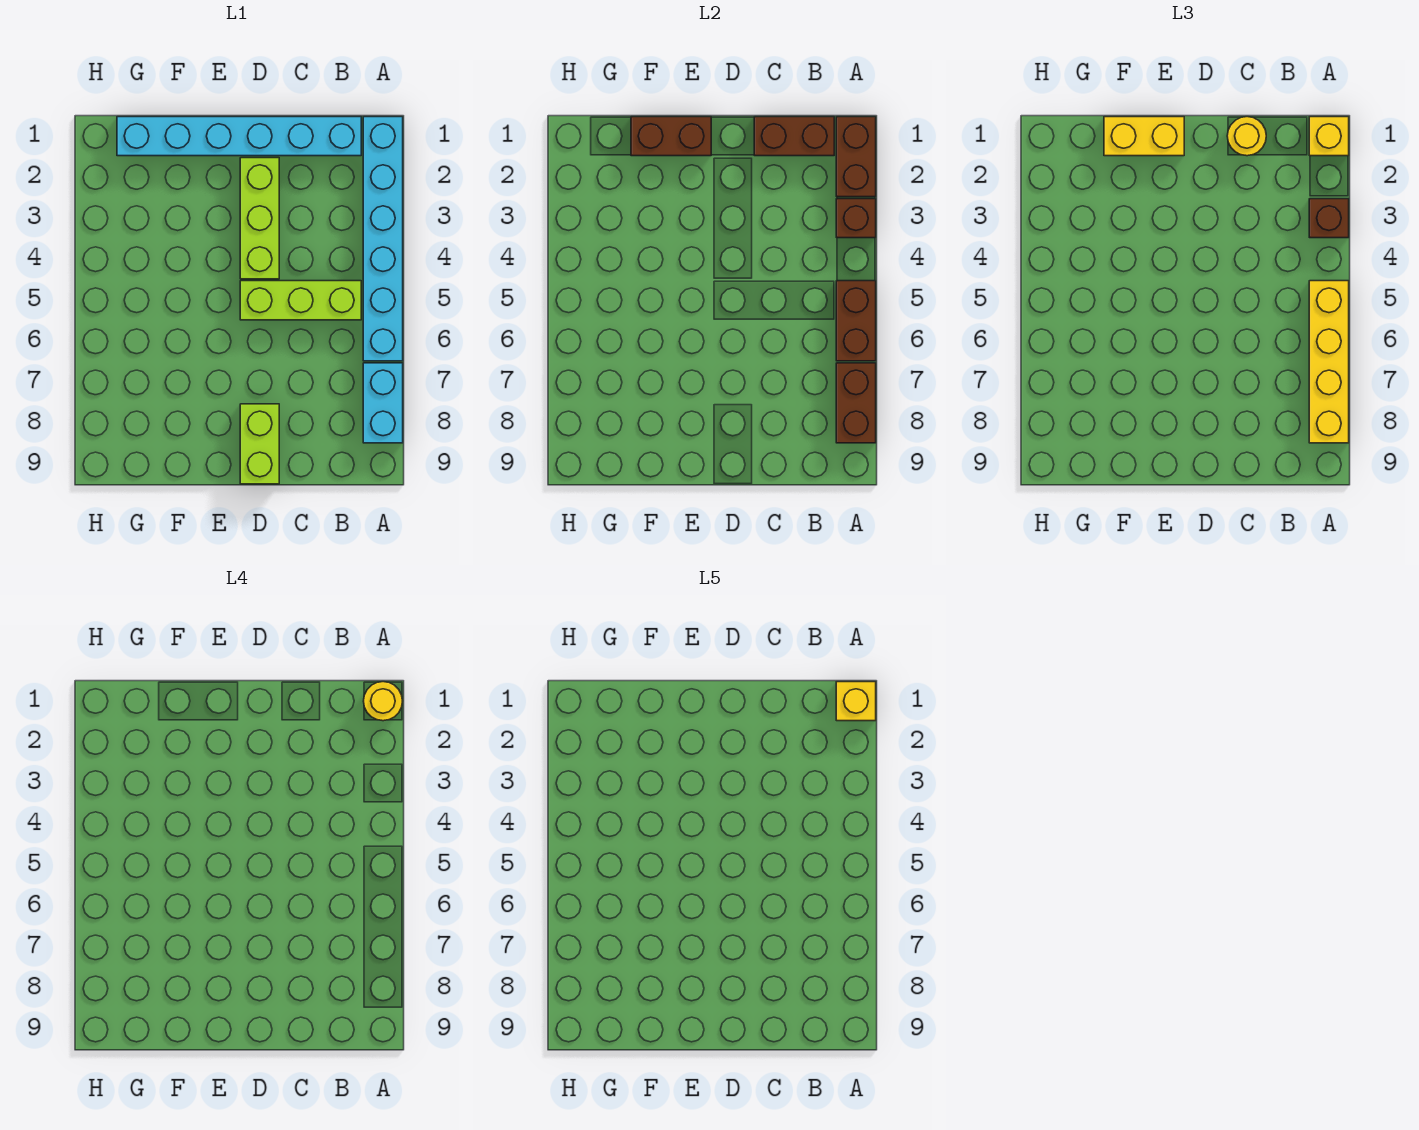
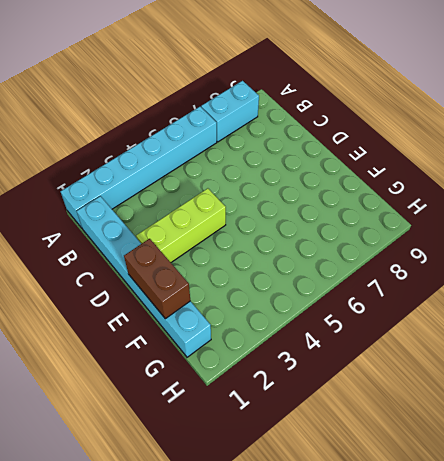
none -> lime brick B5:D5 level 1
none -> lime brick D8:D9 level 1
none -> brown brick A1:A2 level 2

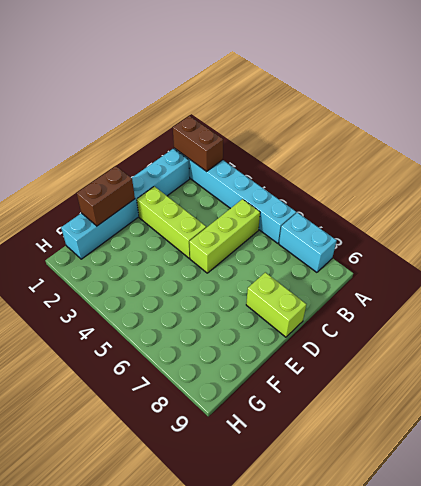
none -> brown brick A3 level 2
none -> brown brick A5:A6 level 2
none -> brown brick A7:A8 level 2

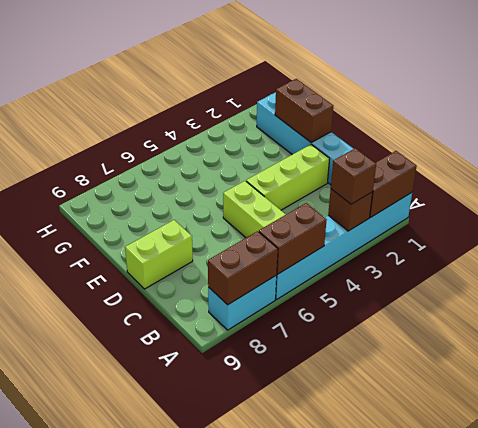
none -> brown brick B1:C1 level 2
none -> yellow brick A1 level 3
none -> yellow brick A5:A8 level 3

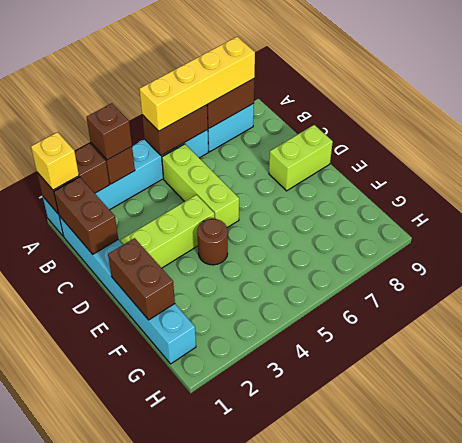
brown round brick E4 level 1 -> none
none -> yellow round brick C1 level 3
none -> yellow brick E1:F1 level 3
none -> yellow round brick A1 level 4

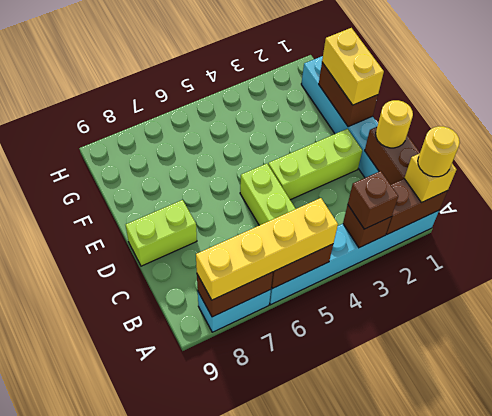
none -> yellow brick A1 level 5

